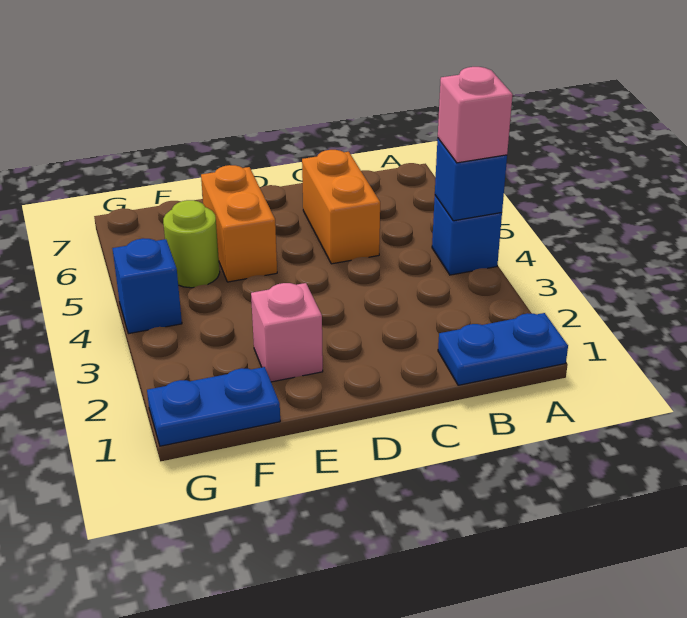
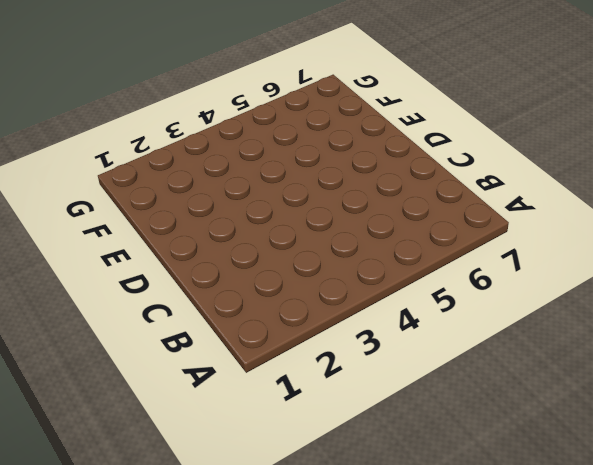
none -> blue plate A1:B1 level 1
none -> blue brick A4 level 1

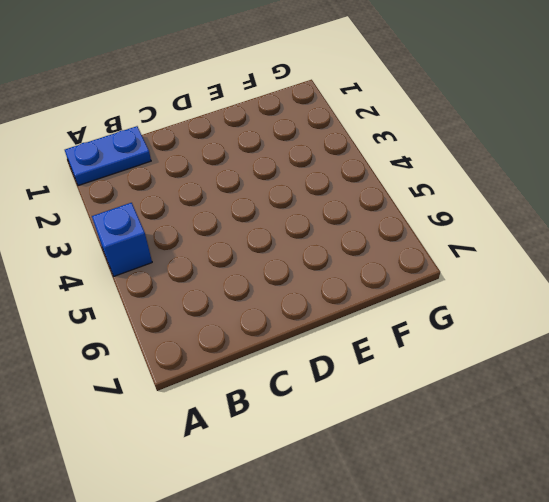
none -> orange brick C5:C6 level 1
none -> pink brick E2 level 1

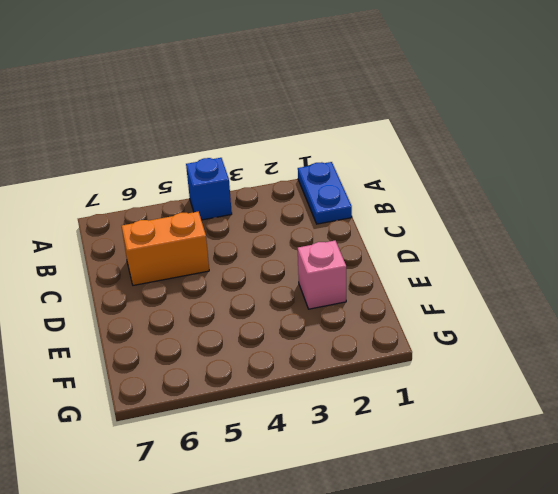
none -> orange brick E5:E6 level 1
none -> blue plate F1:G1 level 1

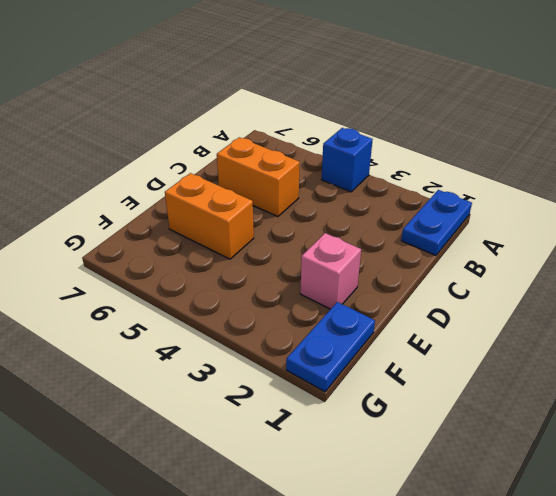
none -> lime round brick F5 level 1
none -> blue brick G4 level 1

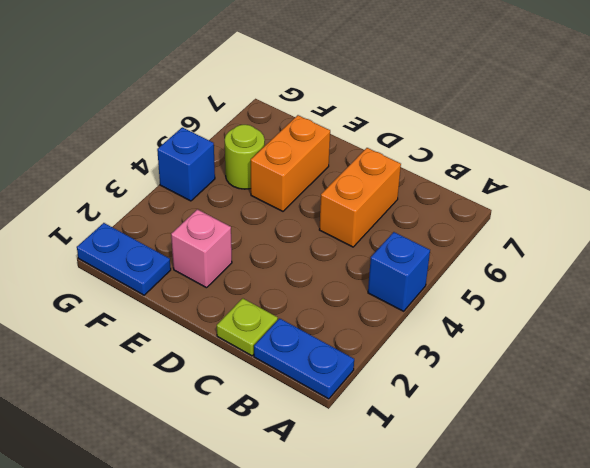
lime plate C1 level 1 -> none
none -> blue brick A4 level 2
none -> pink brick A4 level 3

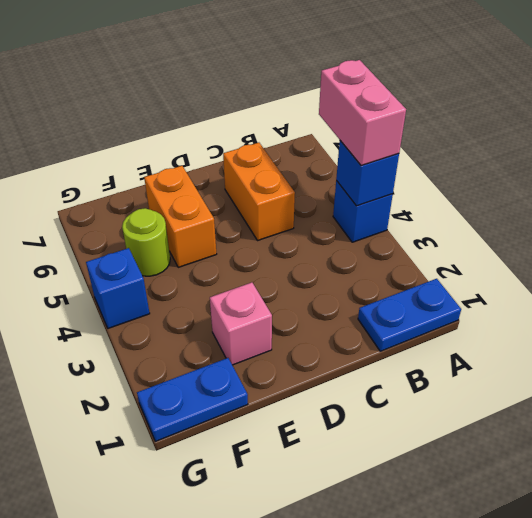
pink brick A4:A5 level 3 -> pink brick A4 level 3

